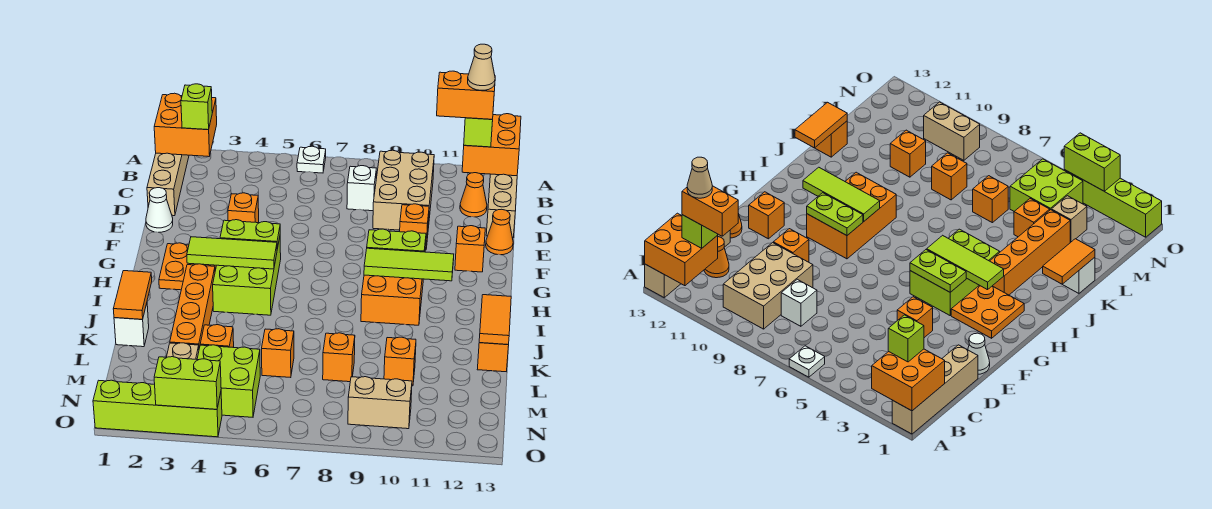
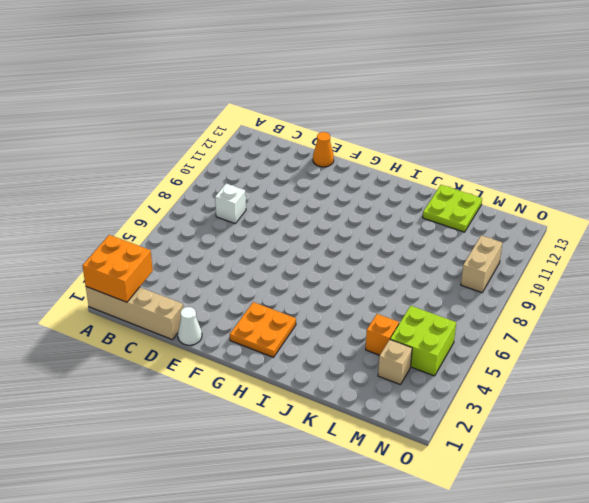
lime plate K12:L13 level 1 -> orange brick K13 level 1
none -> white plate A6 level 1
none -> tan brick A13:D13 level 1
none -> tan brick B9:D10 level 1
none -> orange cone C12 level 1

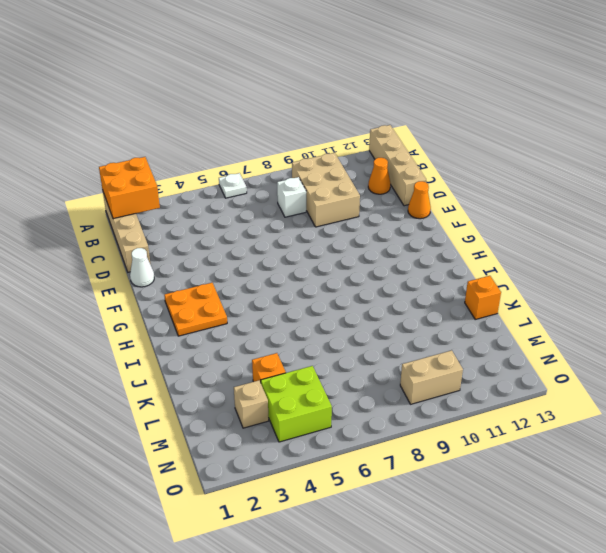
none -> orange brick E4 level 1
none -> orange brick E10 level 1
none -> orange brick F12 level 1
none -> lime brick G4:I5 level 1

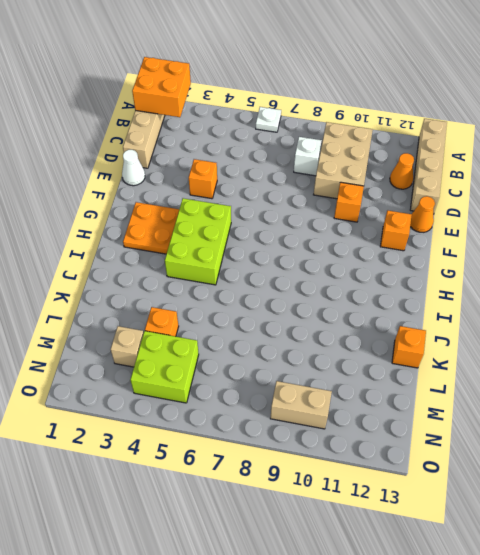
none -> orange brick G9:I10 level 1
none -> orange brick I3:L3 level 1
none -> white brick K1 level 1
none -> orange brick L6 level 1

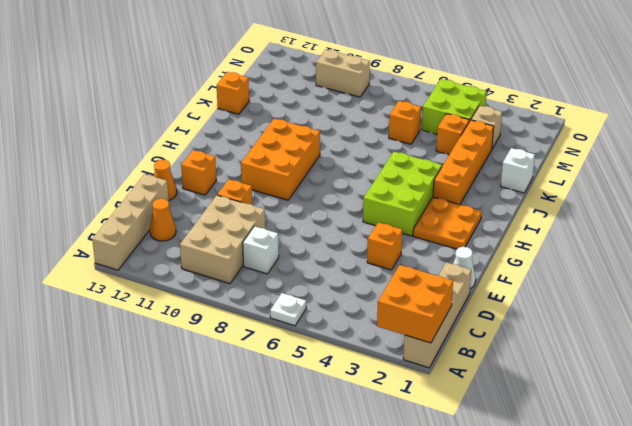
none -> orange brick L8 level 1
none -> orange brick L10 level 1
none -> lime brick O1:O4 level 1
none -> orange brick A12:B13 level 2

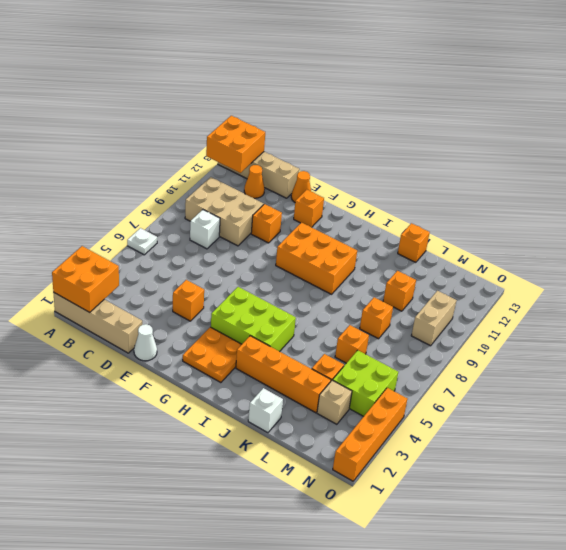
orange brick O1:O4 level 1 -> lime brick O1:O4 level 1
none -> lime plate G4:G5 level 2
none -> lime plate G9:G10 level 2
none -> lime tile H3:H5 level 2
none -> lime tile H9:H11 level 2

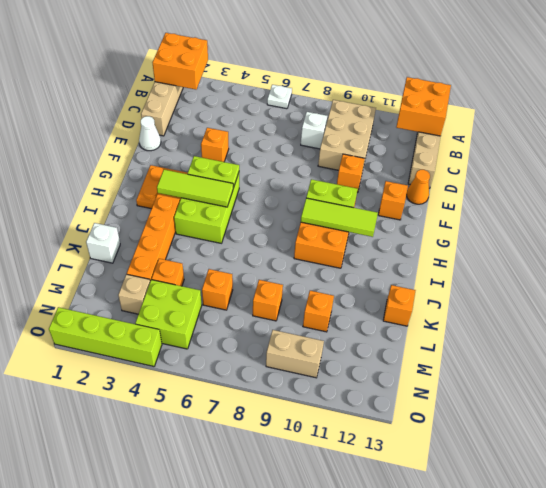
none -> orange cone C12 level 1
none -> orange tile J1:K1 level 2
none -> orange tile J13:K13 level 2
none -> lime brick O3:O4 level 2

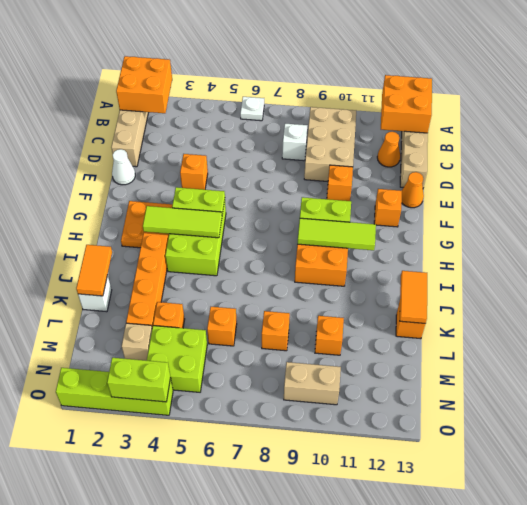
none -> lime brick B2 level 3
none -> lime brick B12 level 3
none -> orange brick B11:B12 level 4
none -> tan cone B12 level 5

